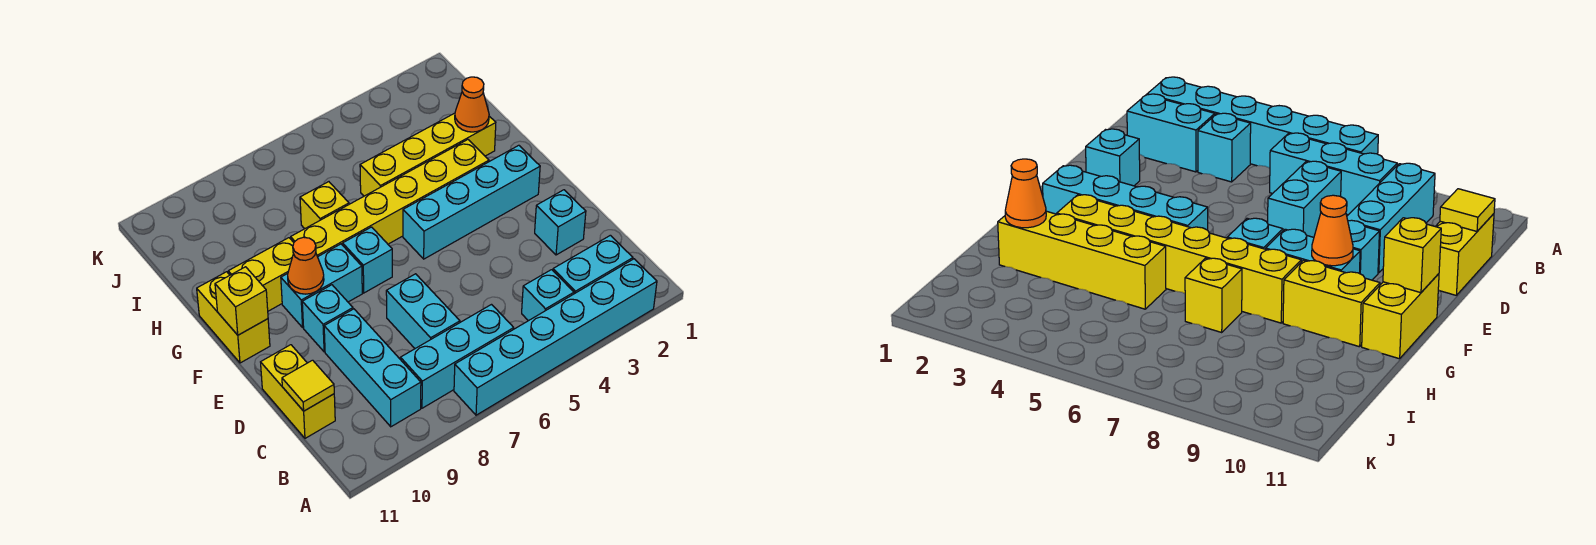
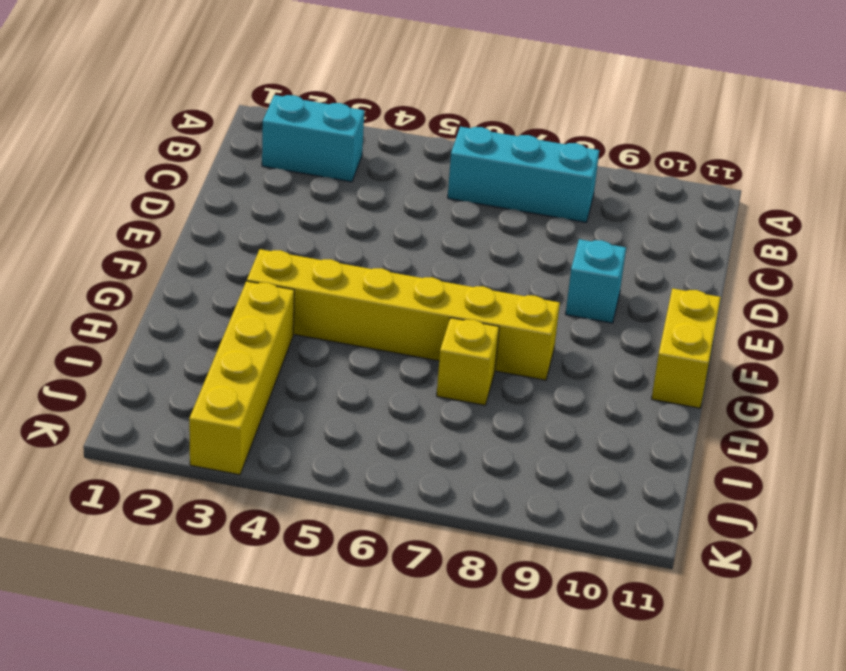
yellow brick H3:K3 level 1 -> yellow brick H2:H5 level 1
none -> cyan brick A2:A7 level 1
none -> cyan brick B4 level 1
none -> cyan brick B9:D9 level 1

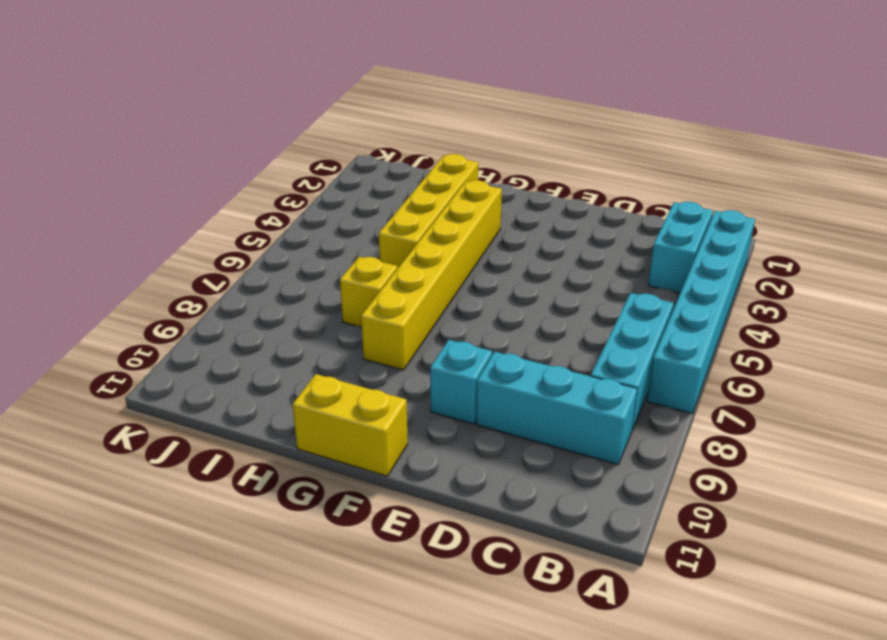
none -> cyan brick B4 level 1
none -> cyan brick C7:D7 level 1
none -> yellow brick C11:D11 level 1

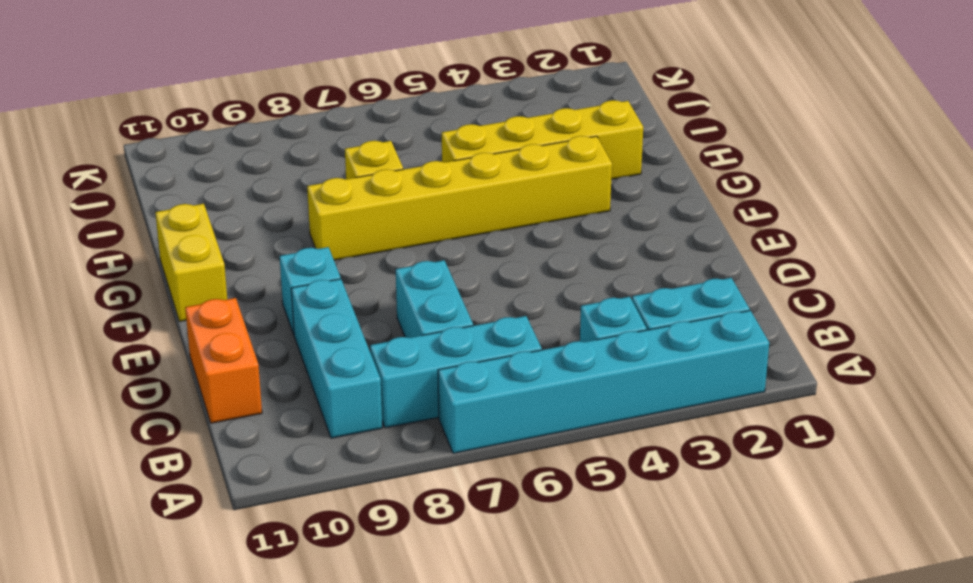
orange brick C11:D11 level 1 -> yellow brick C11:D11 level 1
none -> cyan brick D2 level 1
none -> cyan brick F2:F5 level 1
none -> cyan brick F7 level 1

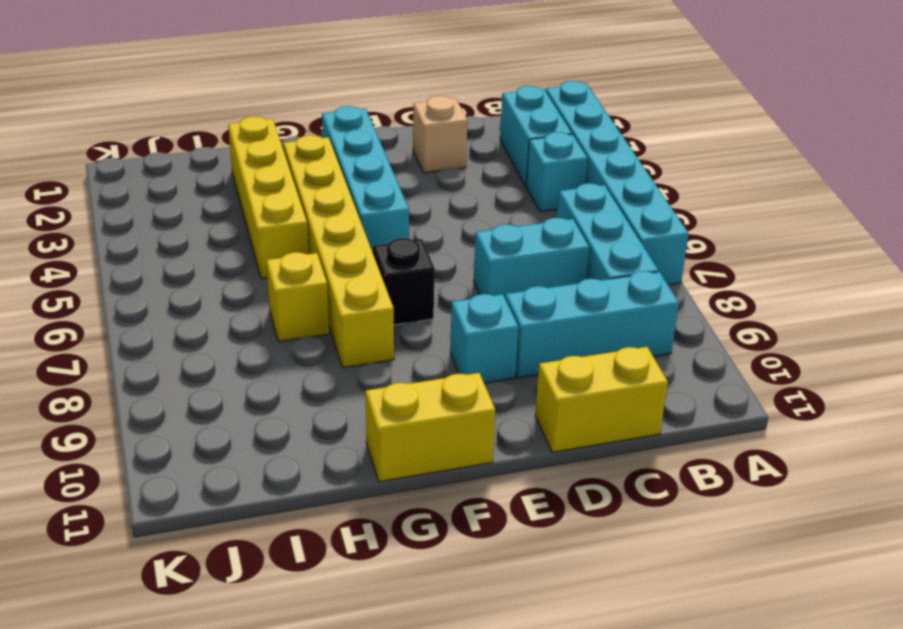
tan brick D2 level 1 -> cyan brick D2 level 1
black brick F7 level 1 -> cyan brick F7 level 1
none -> cyan brick F8:F9 level 1
none -> yellow brick G9:G10 level 1
none -> yellow tile C11 level 2

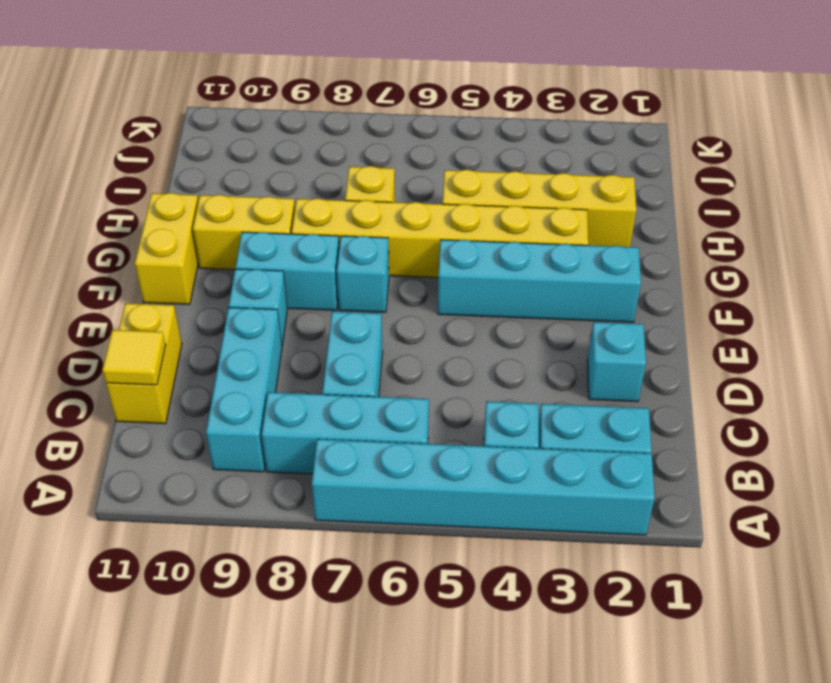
none -> orange cone F9 level 2
none -> yellow brick F11 level 2
none -> orange cone H2 level 2

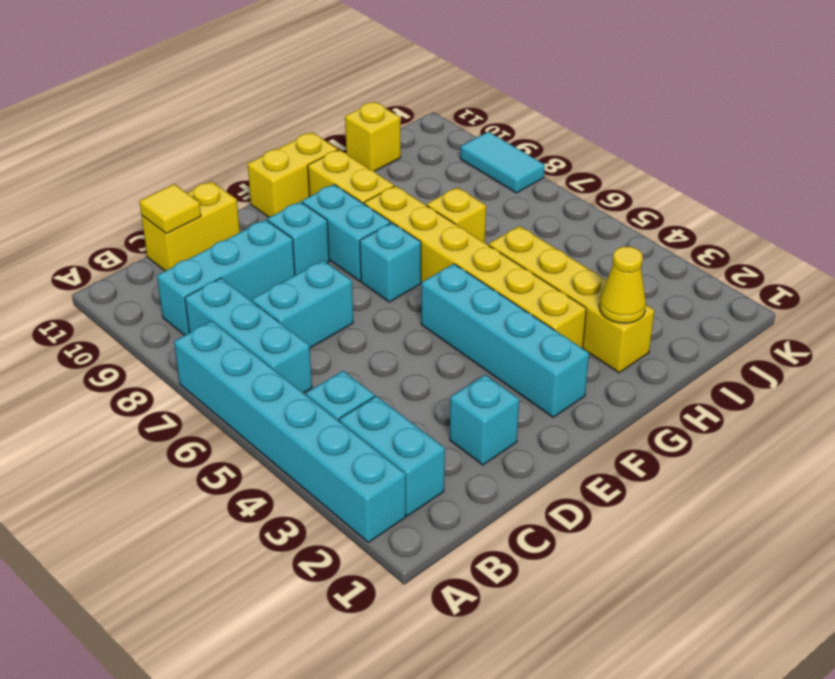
yellow cone H2 level 2 -> orange cone H2 level 2
yellow brick I11 level 1 -> yellow brick F11 level 2
cyan tile K8:K9 level 1 -> none
none -> orange cone F9 level 2

